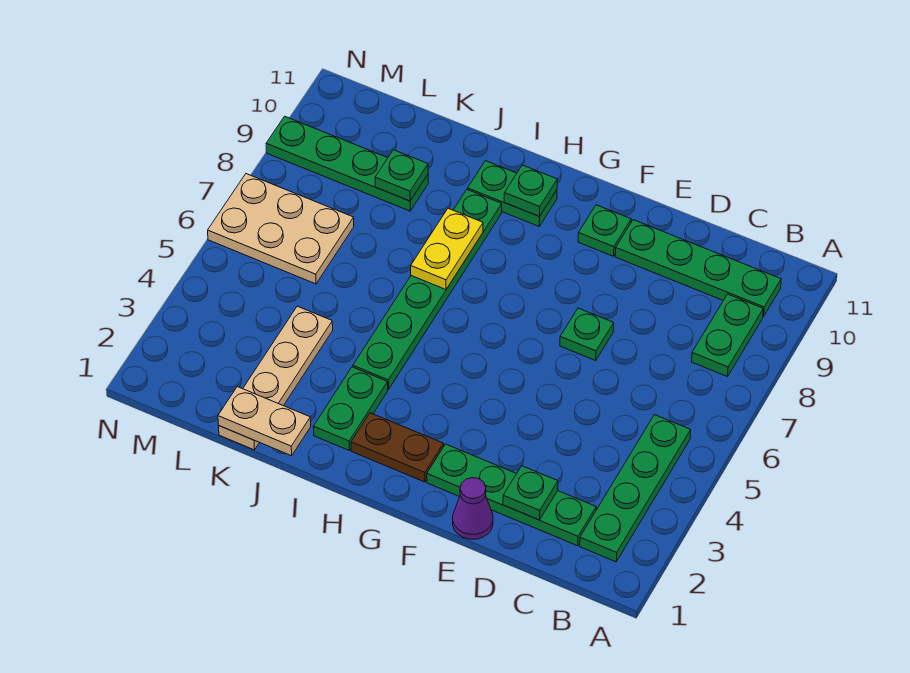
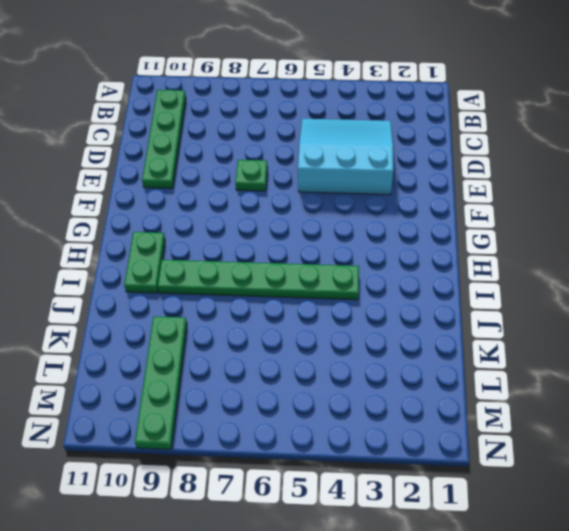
cyan slope C3:E5 level 1 top E -> none
none -> green plate B2:B5 level 1
none -> green plate B8:B9 level 1
none -> green plate C2:F2 level 1

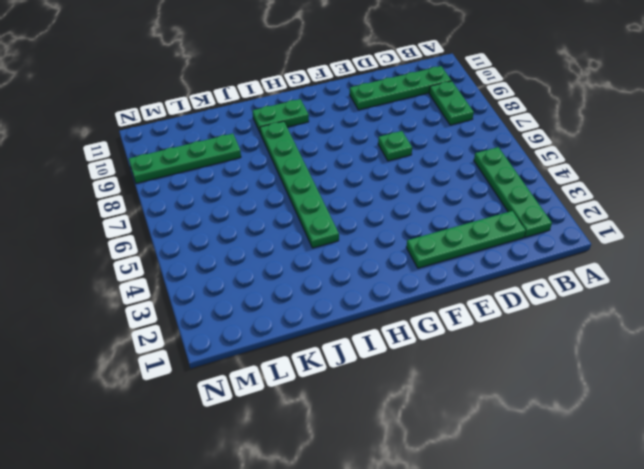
none -> purple cone E1 level 1
none -> green plate F10 level 1
none -> brown plate G2:H2 level 1

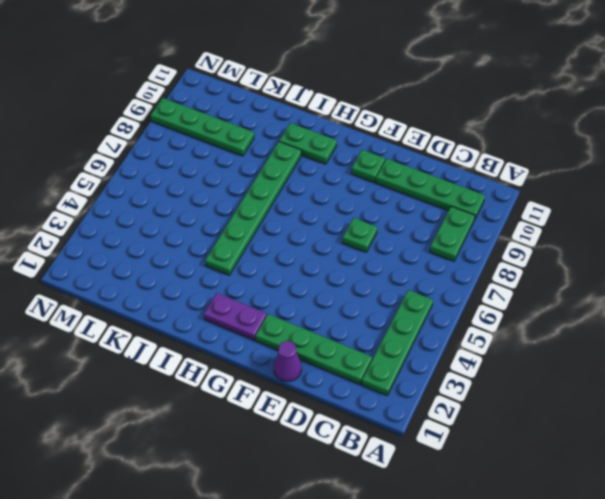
purple plate G2:H2 level 1 -> brown plate G2:H2 level 1
none -> green plate I2:I3 level 1
none -> tan plate K1:K4 level 1
none -> tan plate L6:N7 level 1

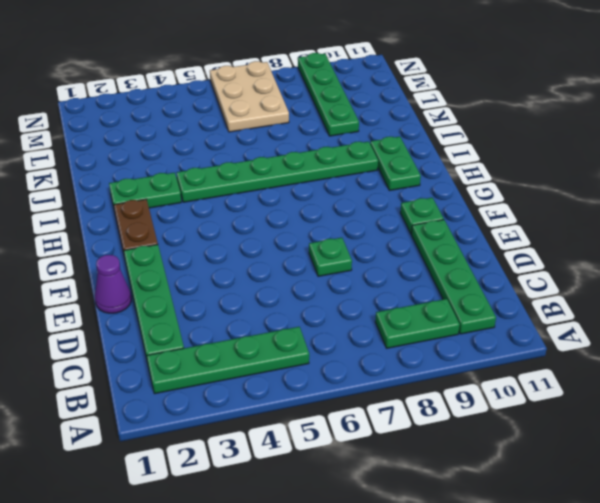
none -> tan plate K1:K4 level 1
none -> green plate D2 level 2
none -> green plate H10 level 2

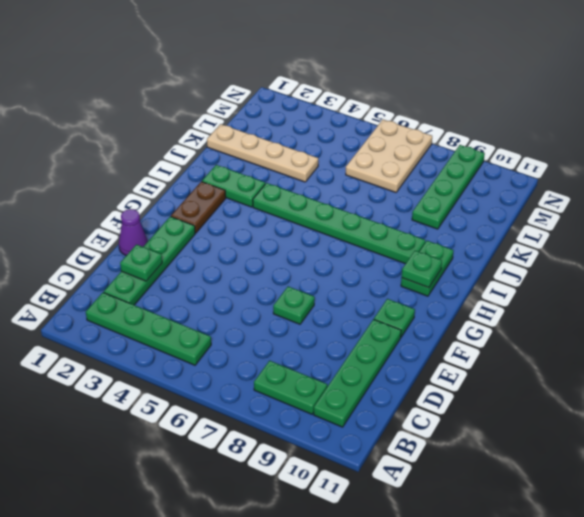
none -> yellow plate I7:I8 level 2
none -> tan plate J1:K1 level 2
none -> green plate K9 level 2

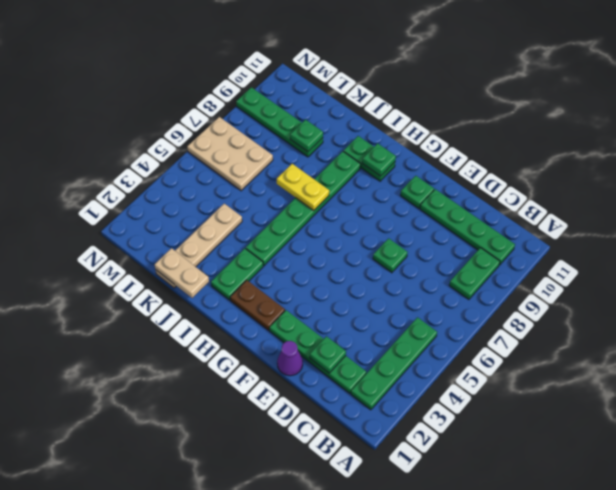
yellow plate I7:J7 level 2 -> yellow plate I7:I8 level 2

